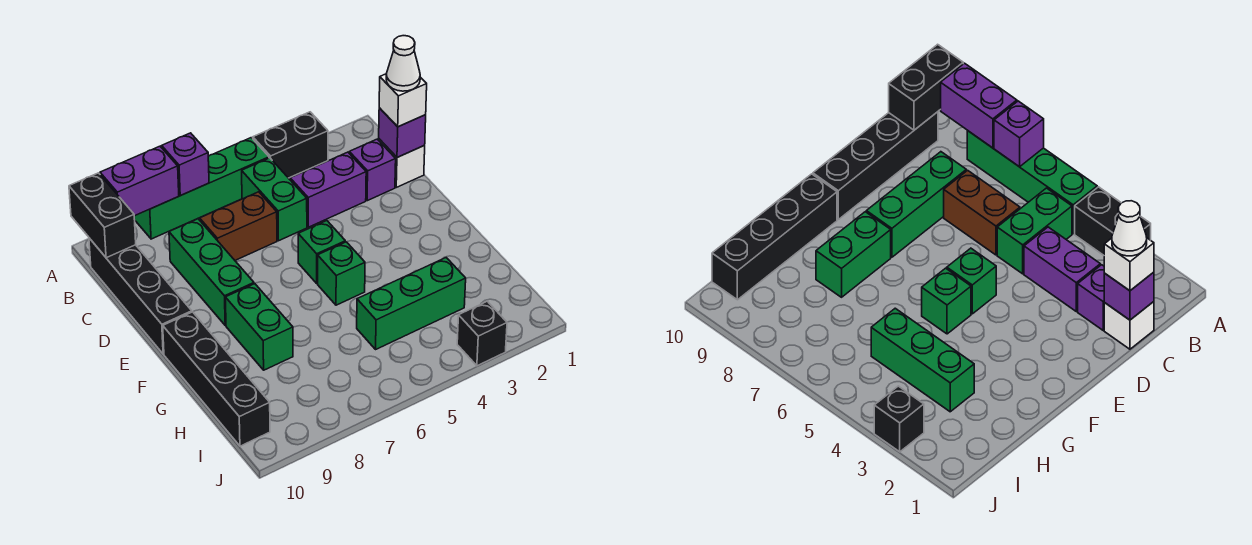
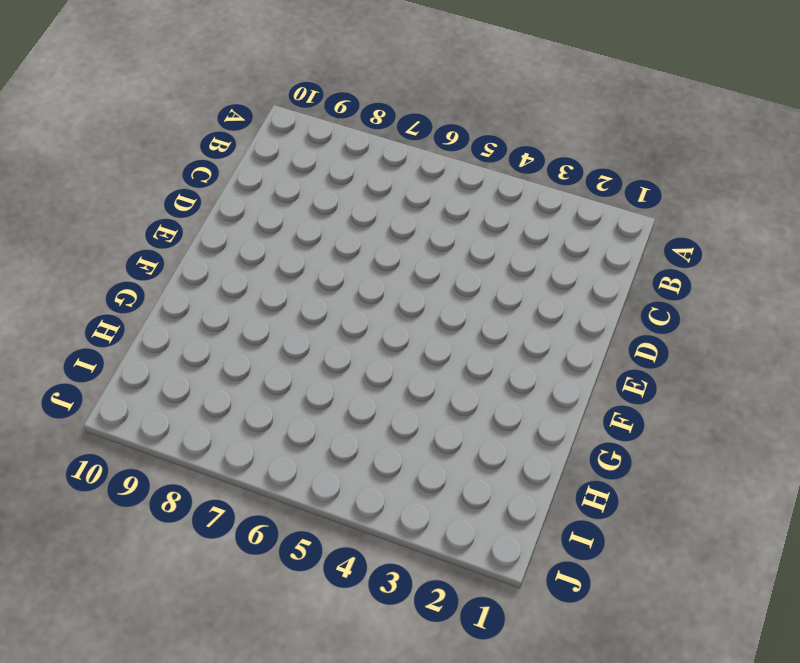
none -> black brick A3:A4 level 1
none -> green brick A5:A8 level 1
none -> green brick B5:C5 level 1

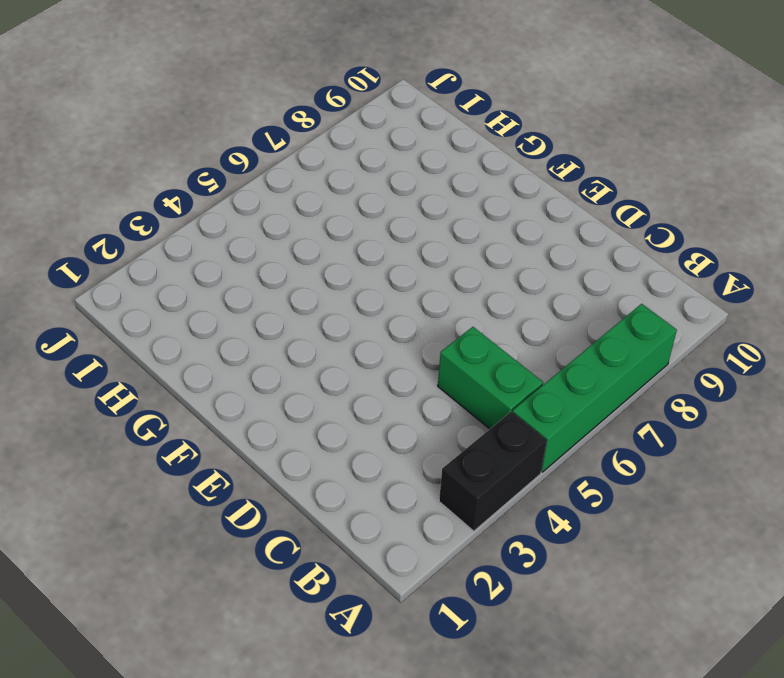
none -> black brick B10:E10 level 1
none -> white brick C1 level 1
none -> purple brick C2 level 1

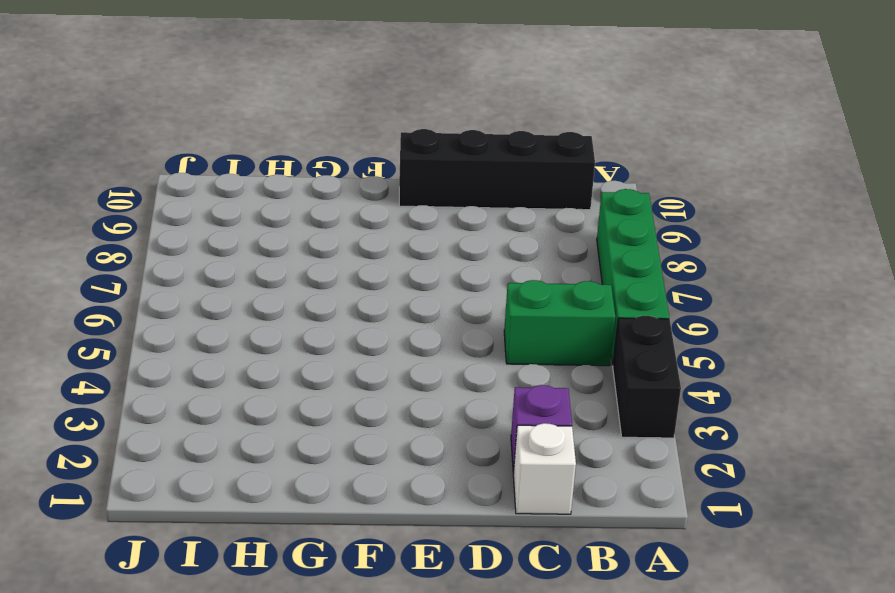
none -> purple brick C3:C4 level 1
none -> brown brick C6:C7 level 1
none -> green brick C8:E8 level 1

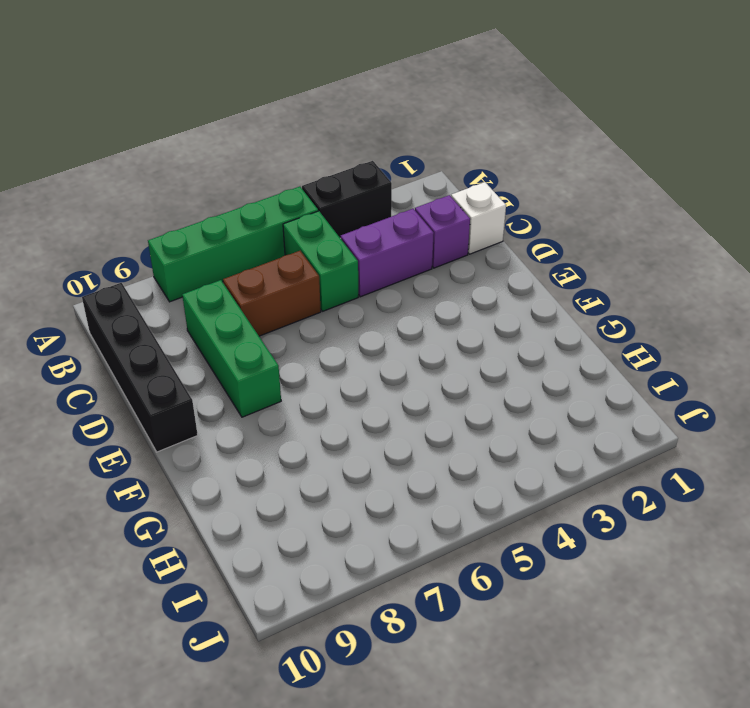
none -> green brick E5 level 1
none -> green brick F5 level 1
none -> green brick F8:G8 level 1

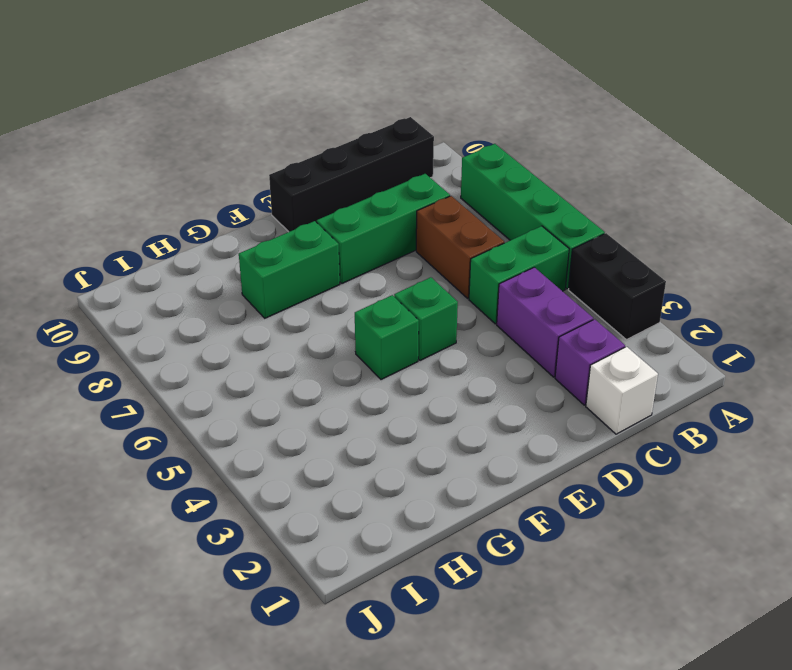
none -> black brick F10:I10 level 1
none -> green brick H3:H5 level 1
none -> black brick J3 level 1

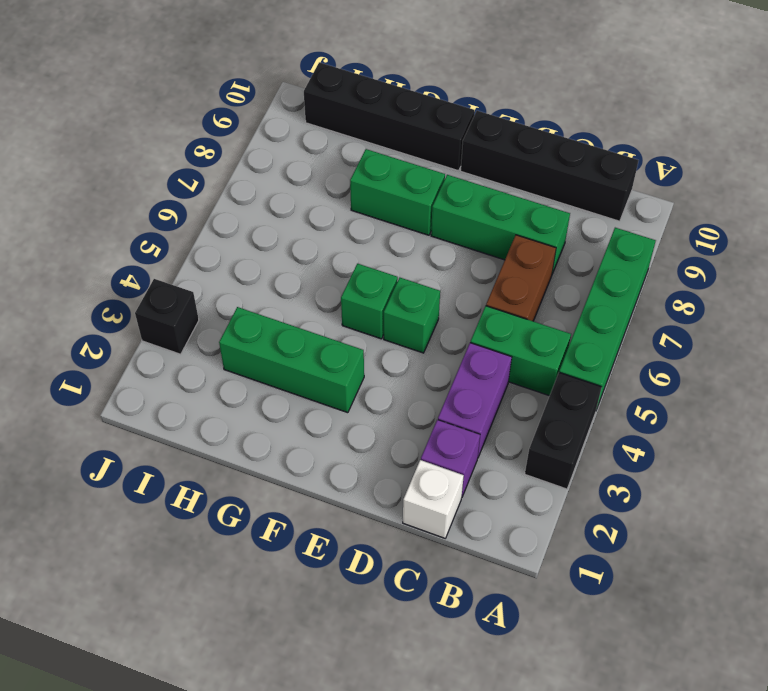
green brick F3:H3 level 1 -> green brick H3:H5 level 1
none -> purple brick A7 level 2
none -> purple brick A8:A9 level 2
none -> black brick A10:B10 level 2

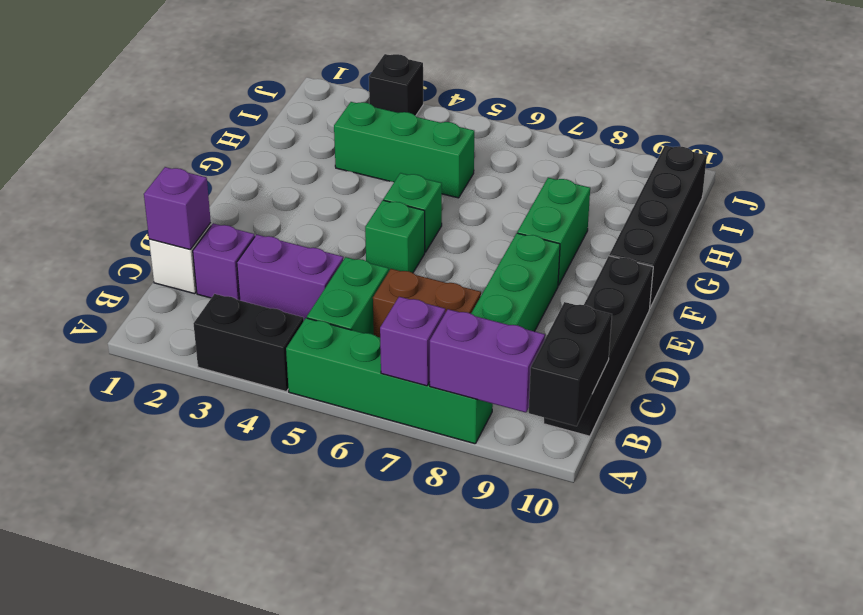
none -> white brick C1 level 3
none -> white cone C1 level 4

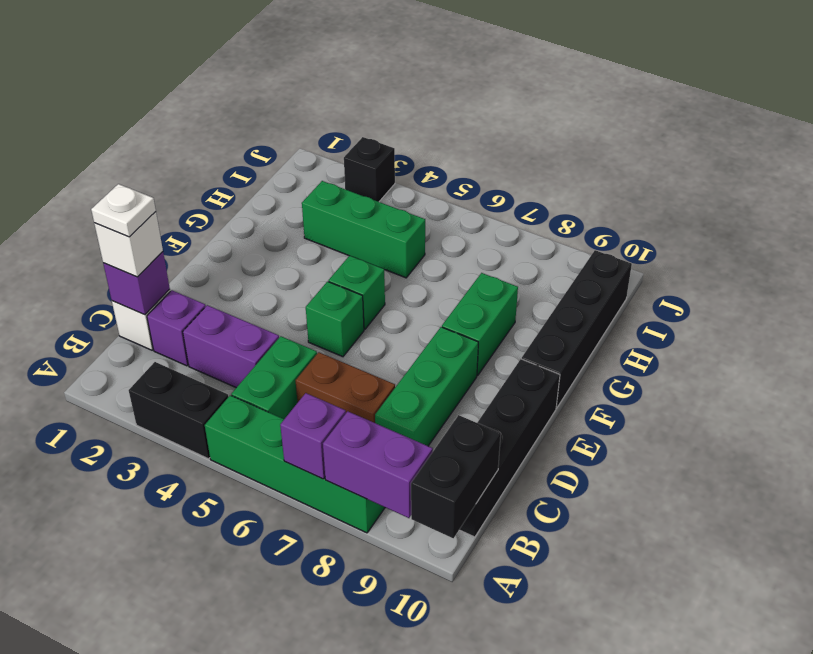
white plate C1 level 4 -> white cone C1 level 4

